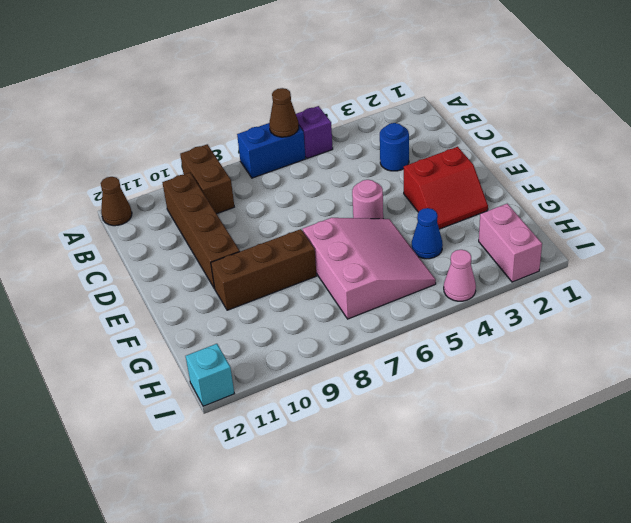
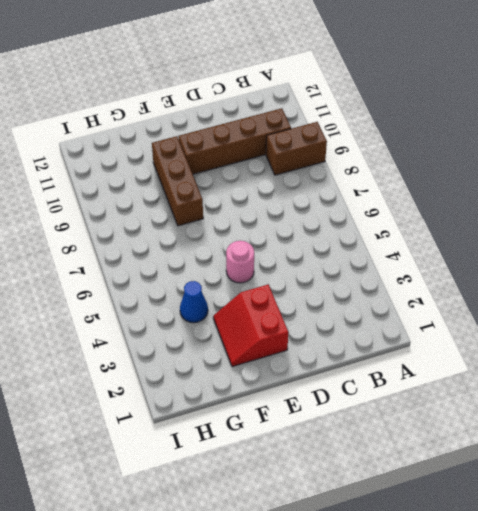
none -> purple brick A5 level 1
none -> blue brick A6:A7 level 1
none -> brown cone A12 level 1

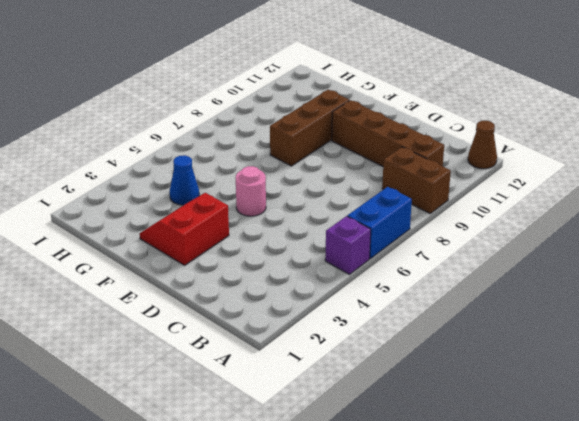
none -> blue round brick C3 level 1
none -> pink slope F5:H7 level 1 top 7
none -> pink brick H2:I2 level 1

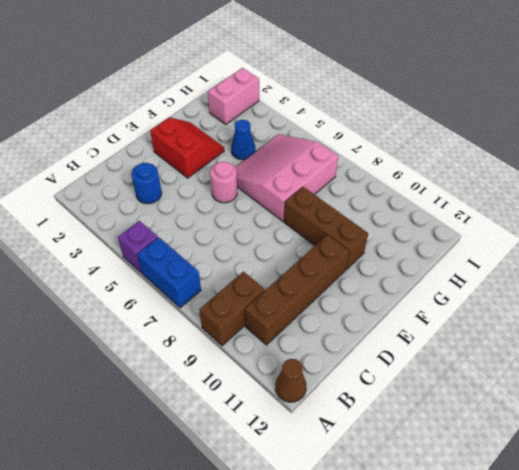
none -> pink cone I4 level 1
none -> cyan brick I12 level 1
none -> brown cone A6 level 2

